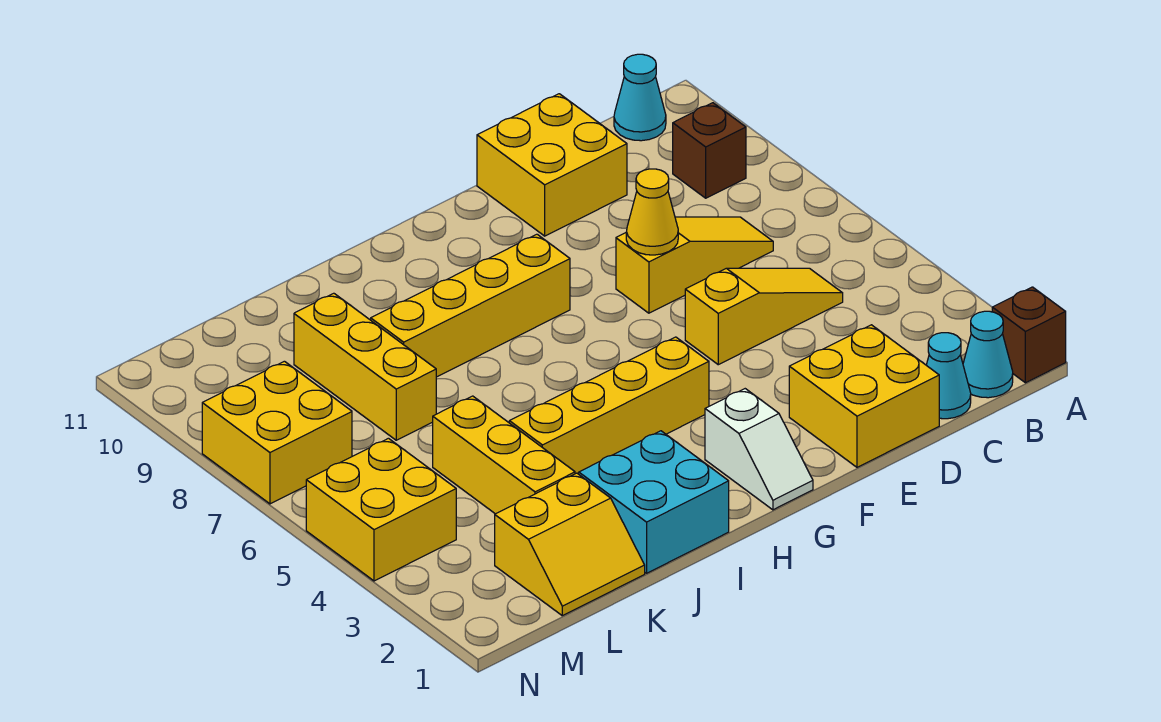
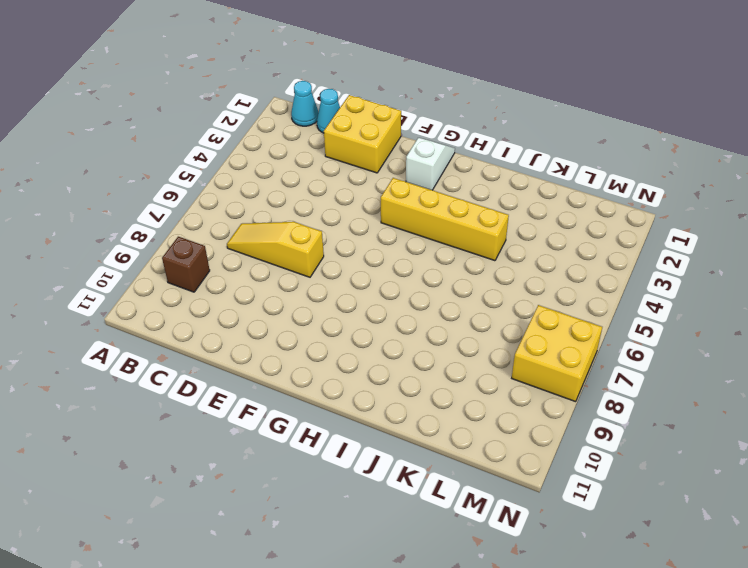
none -> brown brick A1 level 1
none -> cyan cone B11 level 1
none -> yellow slope C5:E5 level 1 top E

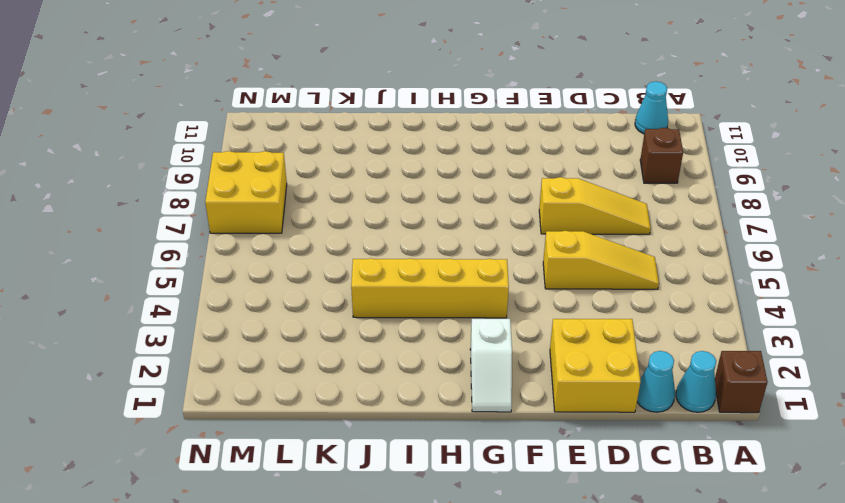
none -> yellow brick D10:E11 level 1
none -> yellow brick G8:J8 level 1
none -> cyan brick I1:J2 level 1

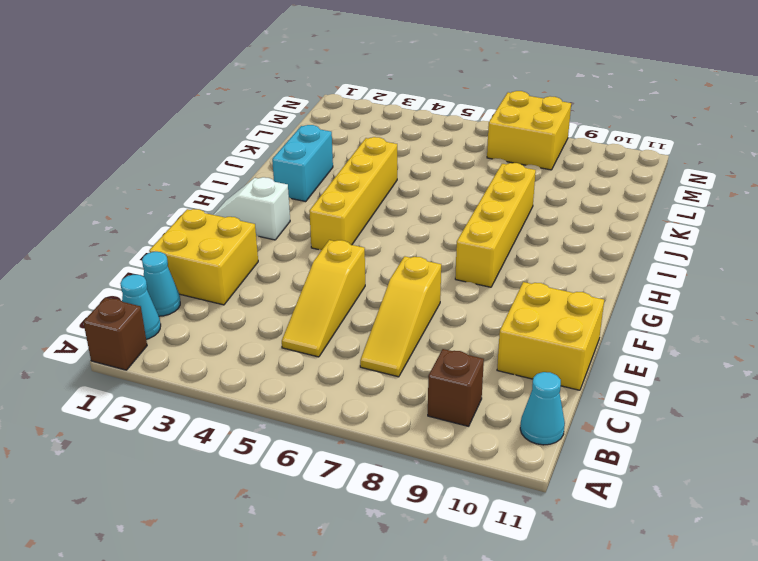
cyan brick I2:J2 level 1 -> cyan brick I1:J2 level 1
none -> yellow slope K1:L2 level 1 top 2
none -> yellow brick K3:K5 level 1
none -> yellow brick K7:K9 level 1

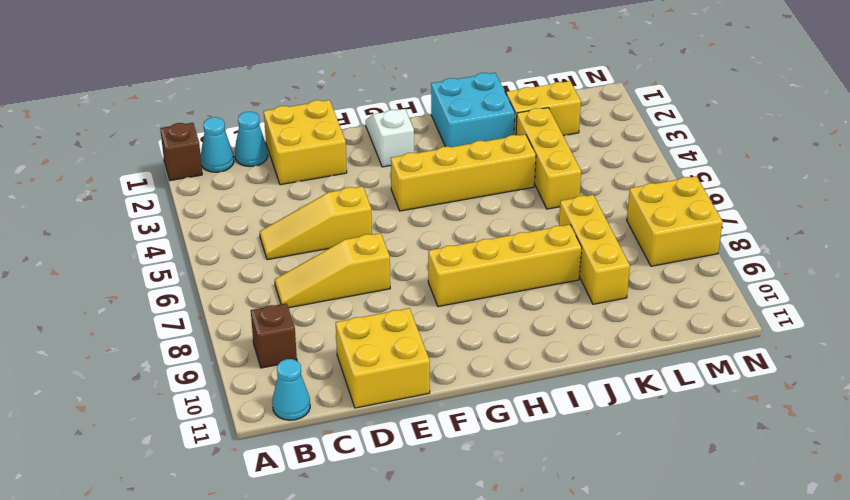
none -> yellow brick M4:N5 level 1
none -> yellow cone E7 level 2

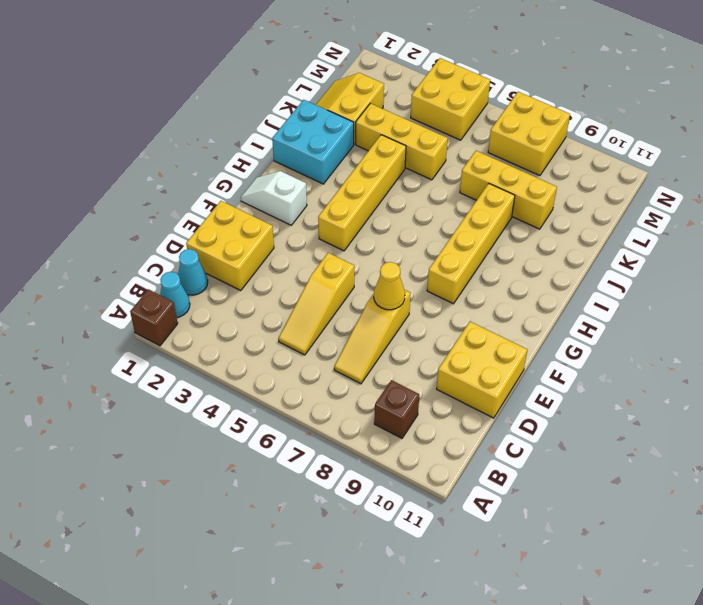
none -> cyan cone B11 level 1

